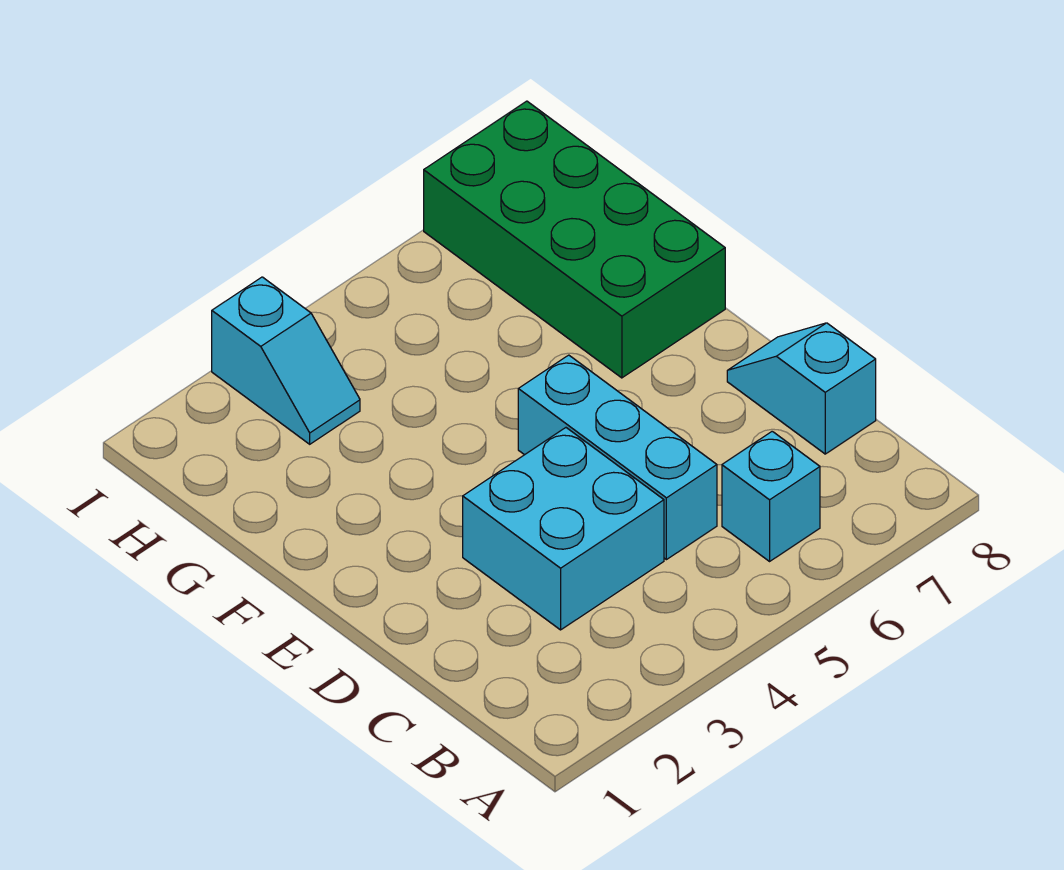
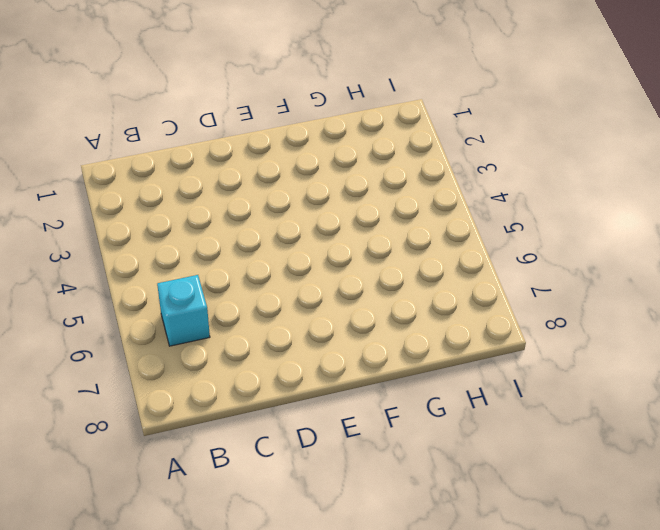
none -> cyan brick C3:D4 level 1
none -> cyan brick C5:E5 level 1

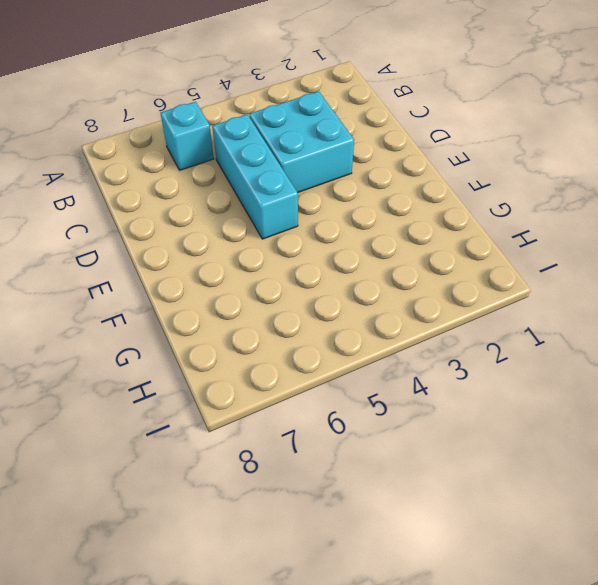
none -> cyan slope C8:D8 level 1 top C
none -> green brick F7:I8 level 1

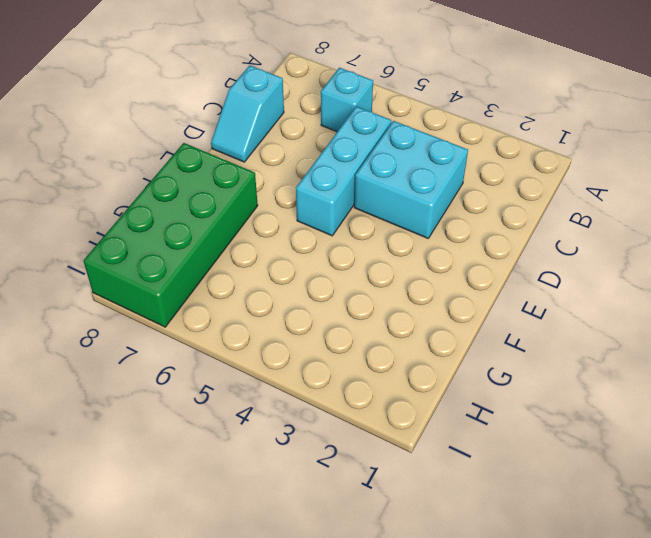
none -> cyan slope H3:I3 level 1 top I

